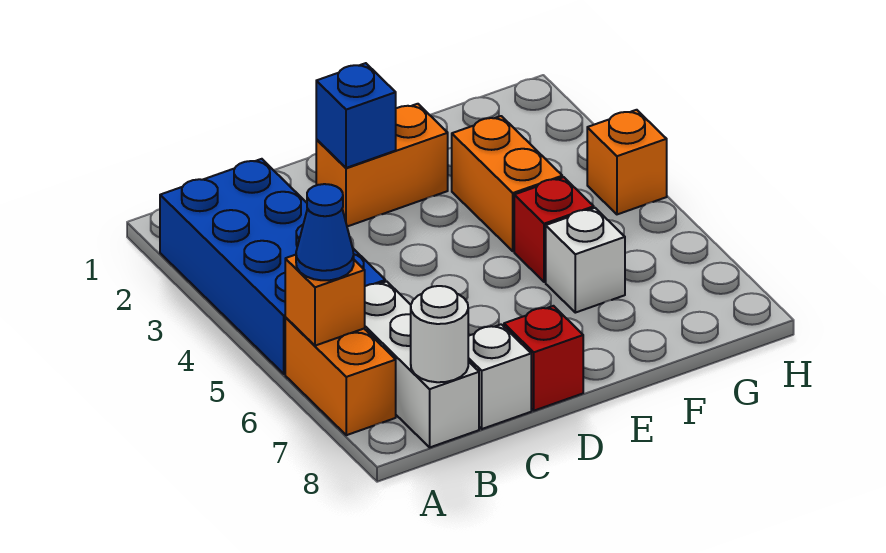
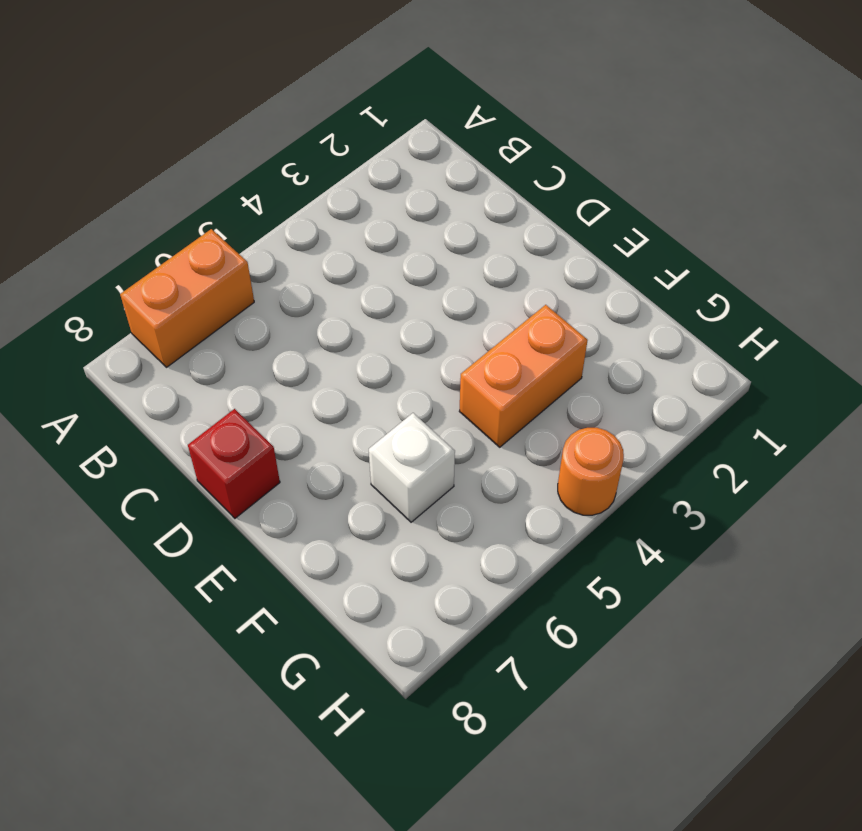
orange round brick H4 level 1 -> orange brick H4 level 1
none -> blue brick A2:B5 level 1
none -> white brick B6:B8 level 1
none -> white brick C8 level 1

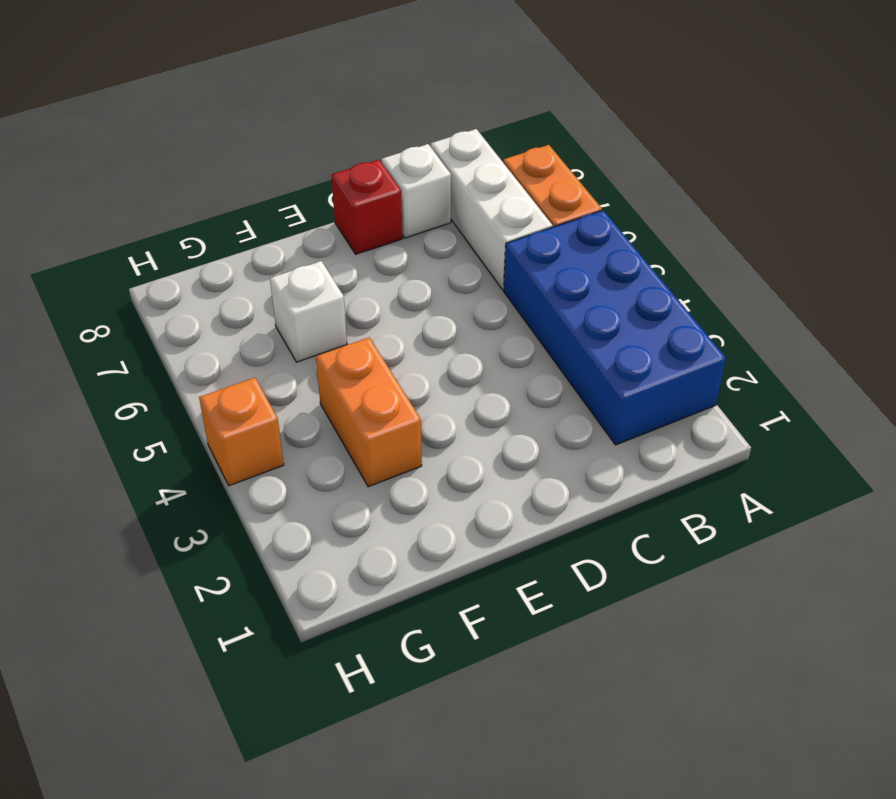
none -> orange brick D2:E2 level 1
none -> red brick F5 level 1
none -> orange brick A6 level 2

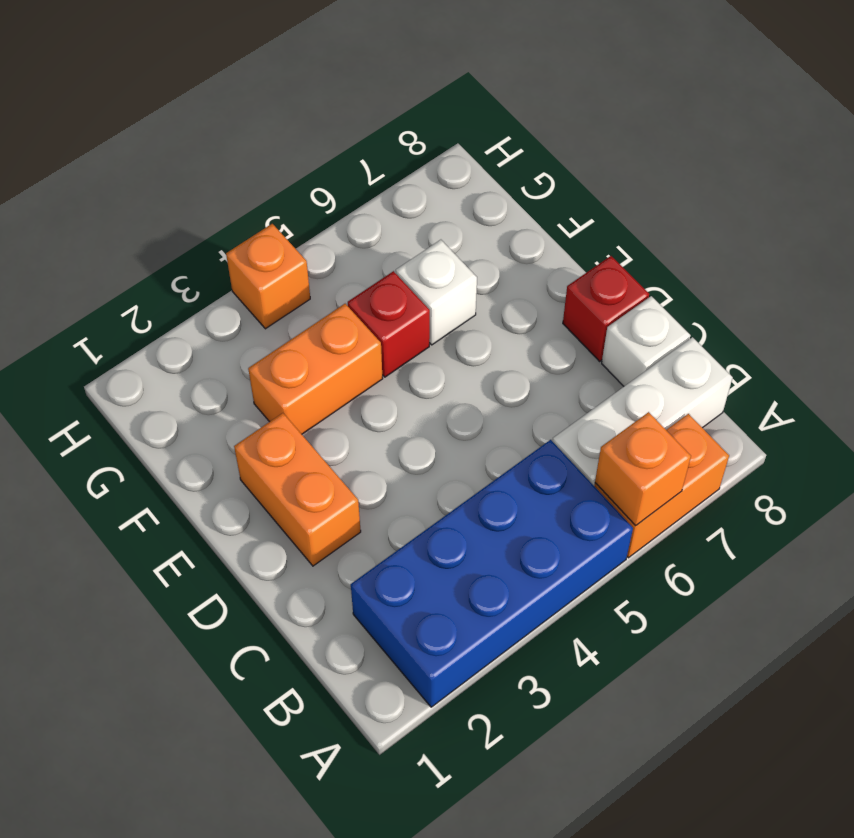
none -> white round brick B8 level 2
none -> blue brick D2 level 2
none -> blue cone A6 level 3

